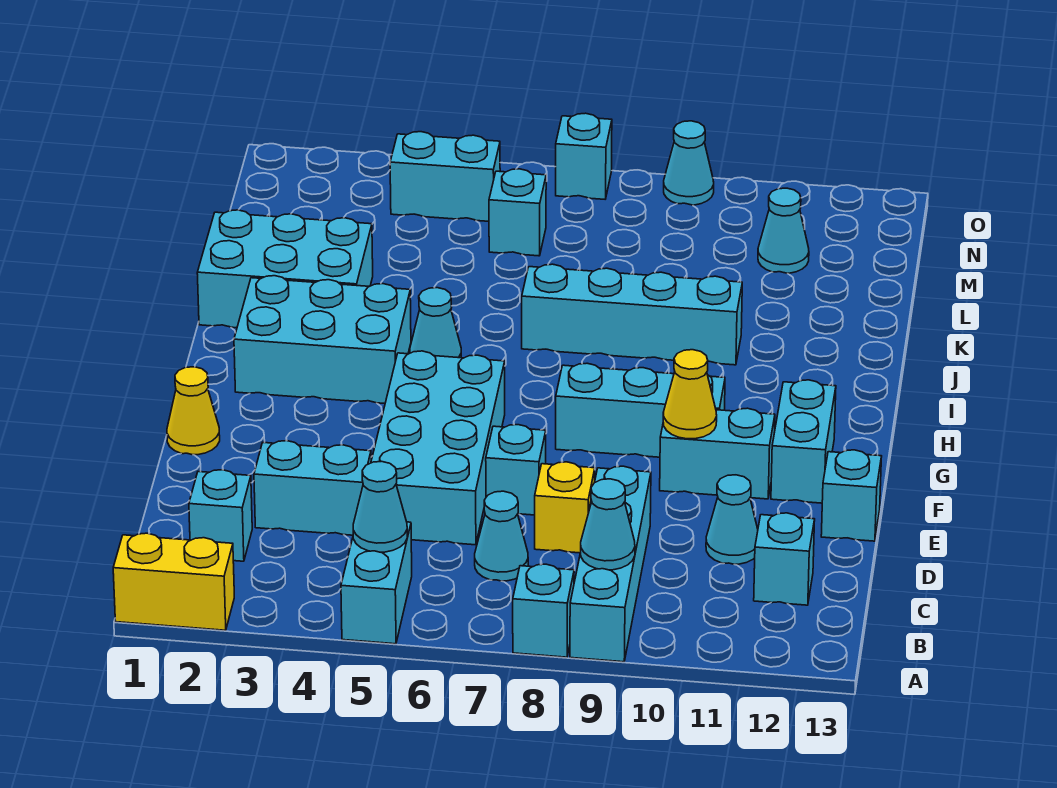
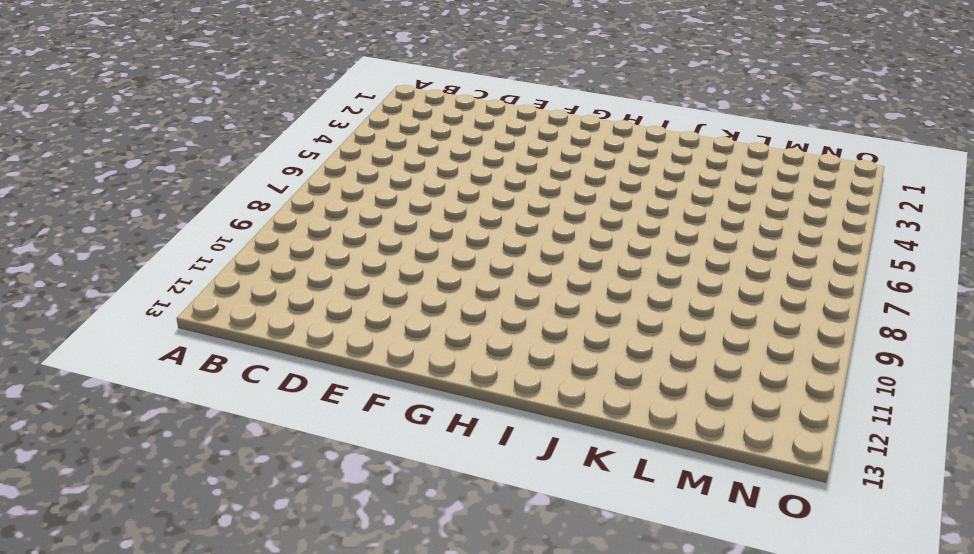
none -> yellow brick A1:A2 level 1
none -> cyan brick A5:B5 level 1
none -> cyan brick A8 level 1

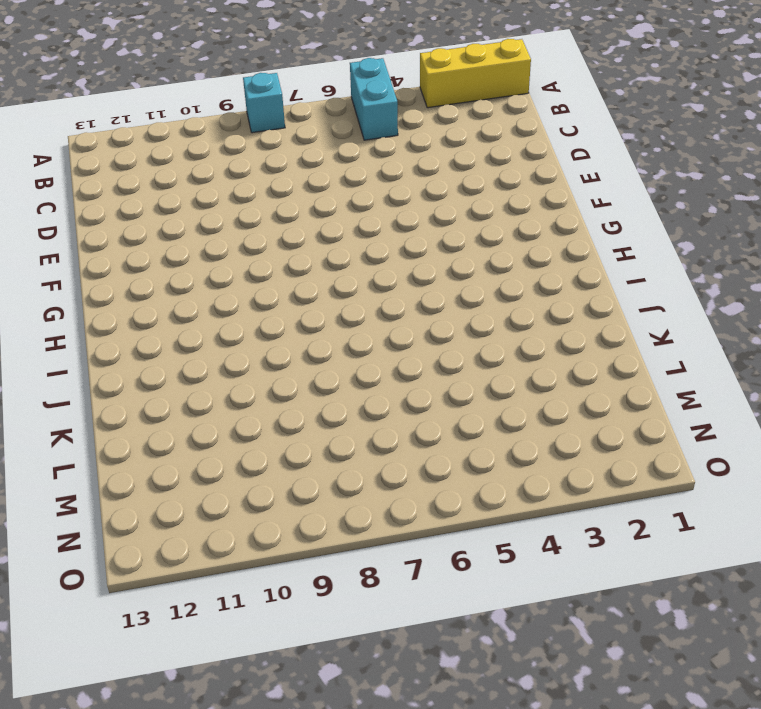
yellow brick A1:A3 level 1 -> yellow brick A1:A2 level 1
none -> cyan brick A9:D9 level 1
none -> cyan brick C2 level 1
none -> cyan cone C7 level 1

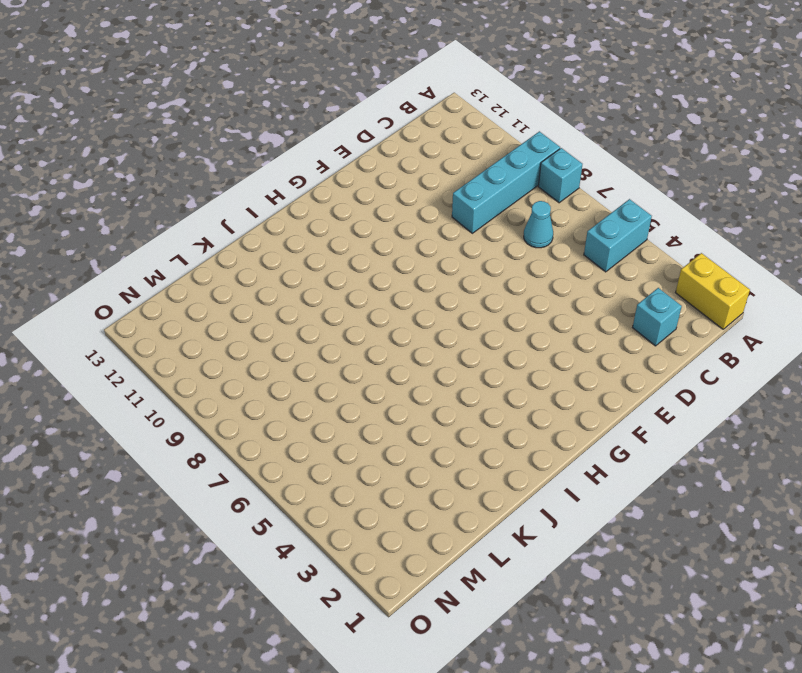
none -> cyan brick C12 level 1
none -> cyan brick D3:D4 level 1
none -> cyan brick D5:G6 level 1

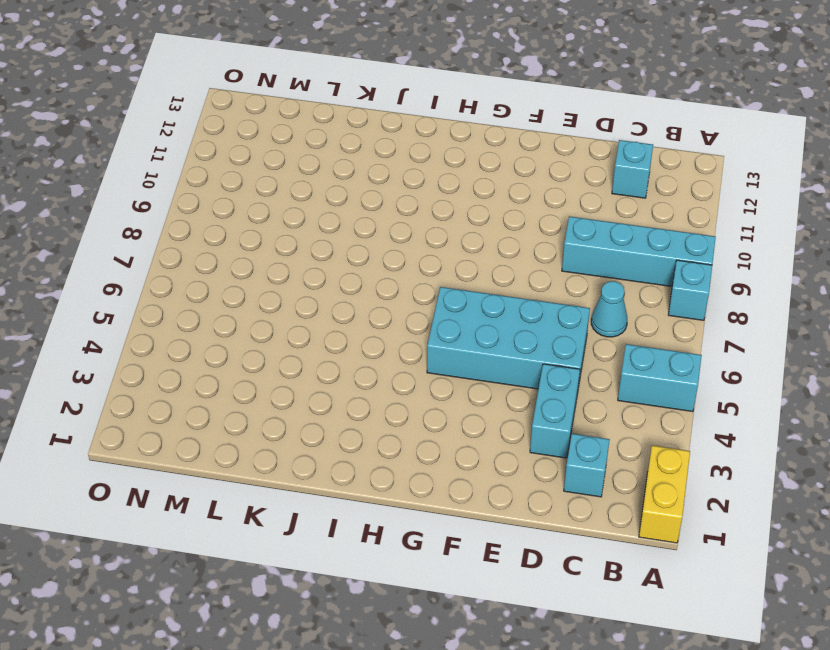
none -> yellow brick D8 level 1
none -> cyan cone D11 level 1
none -> cyan brick E7 level 1

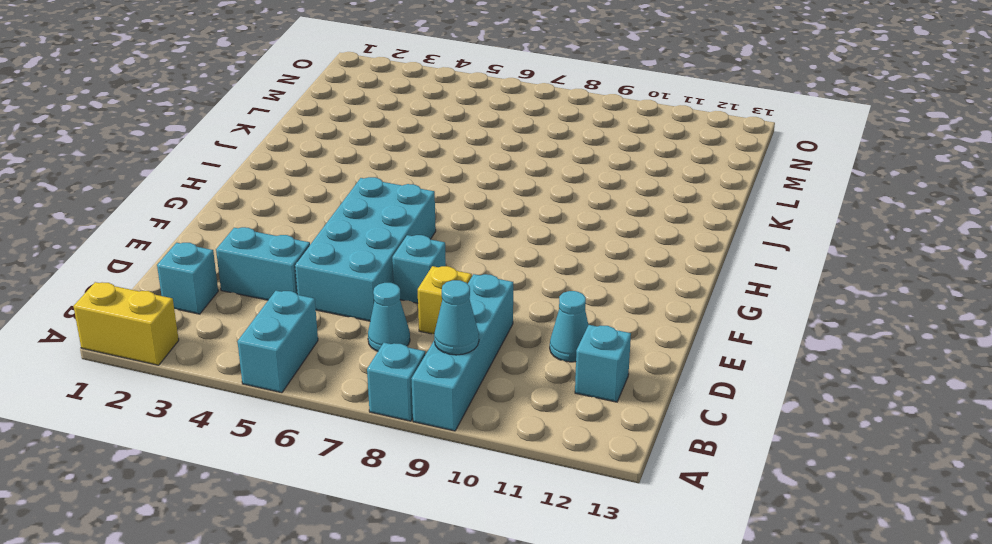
none -> cyan brick E13 level 1
none -> yellow cone F1 level 1
none -> cyan brick F10:F11 level 1

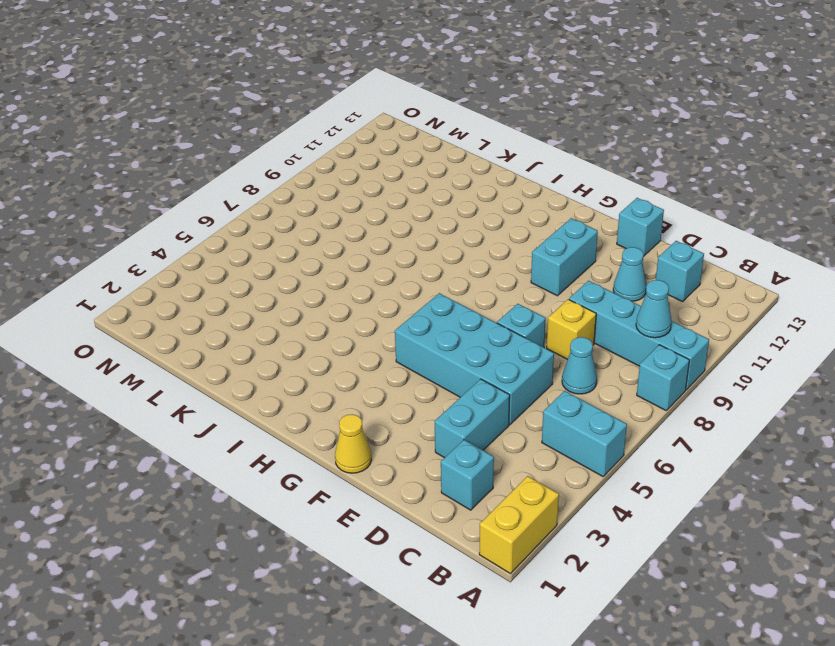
none -> cyan brick F12:G12 level 1
none -> cyan brick G8:G10 level 1
none -> cyan brick H2:I4 level 1

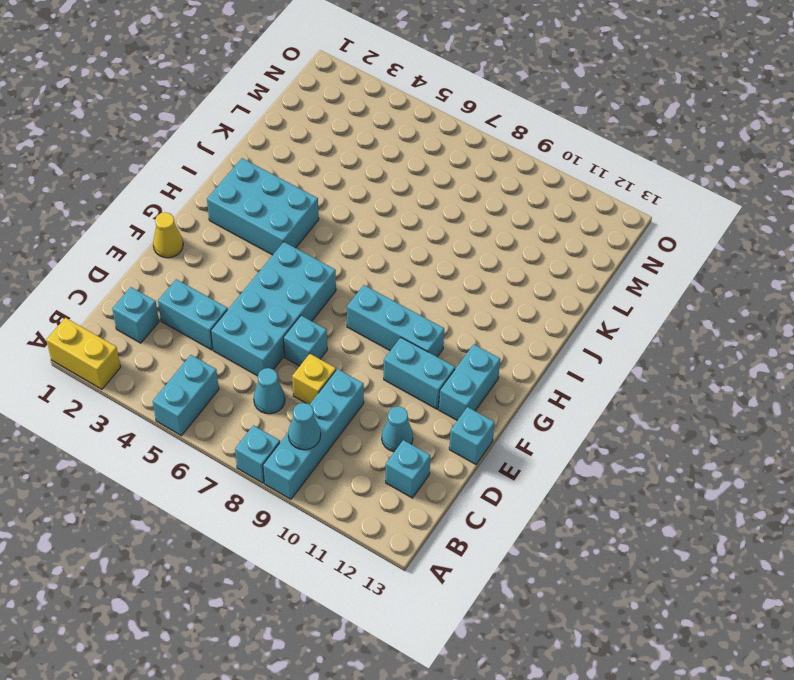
none -> cyan cone I5 level 1
none -> cyan brick J1:K3 level 1
none -> cyan brick J7:J10 level 1

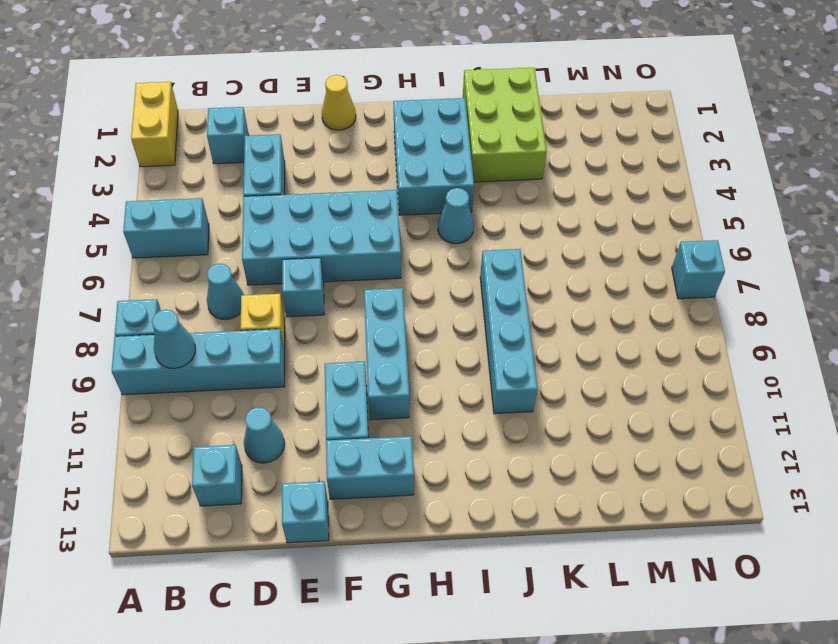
lime brick J1:K3 level 1 -> cyan brick J1:K3 level 1
none -> cyan brick M6 level 1
none -> cyan cone M11 level 1
none -> cyan brick N4:N5 level 1

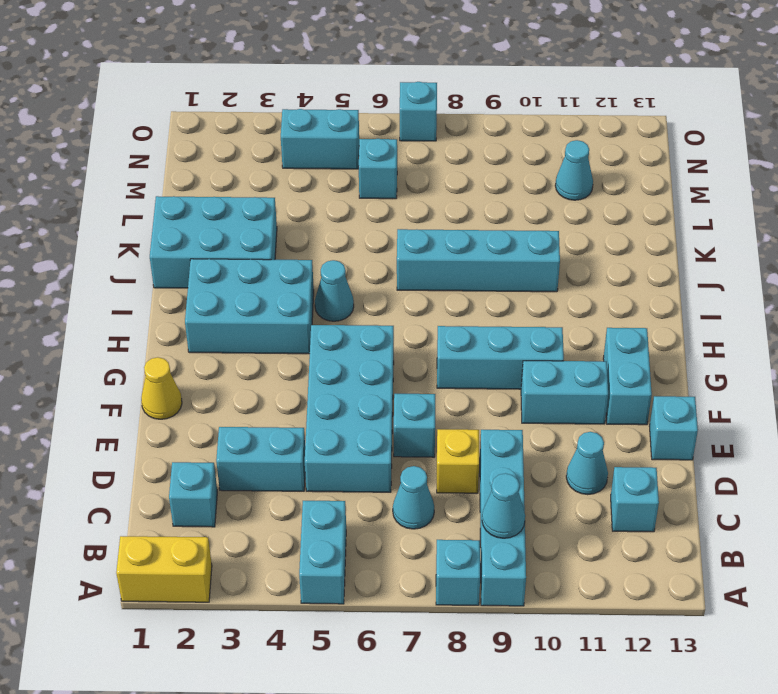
none -> cyan cone O9 level 1
none -> cyan cone B5 level 2
none -> yellow cone F10 level 2

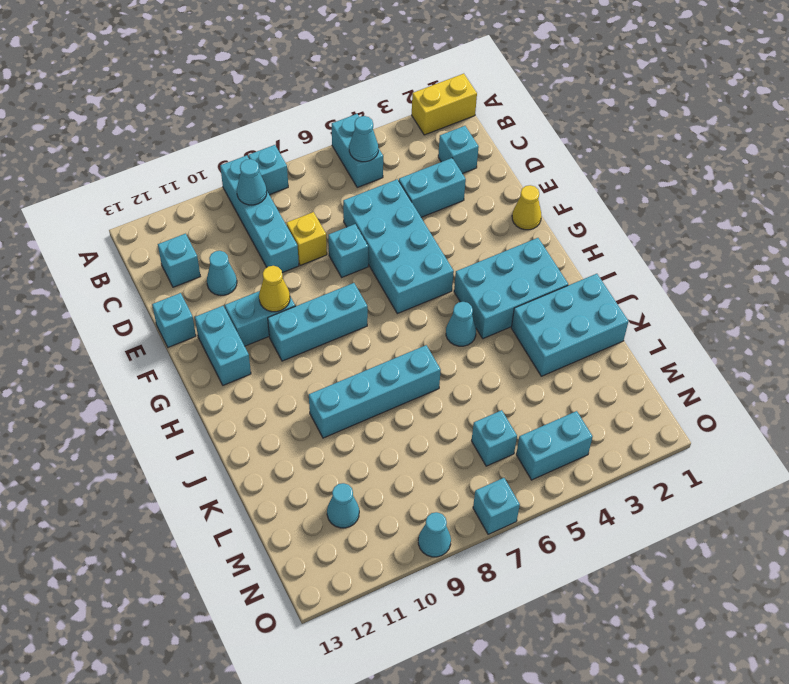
none -> cyan cone C7 level 1

